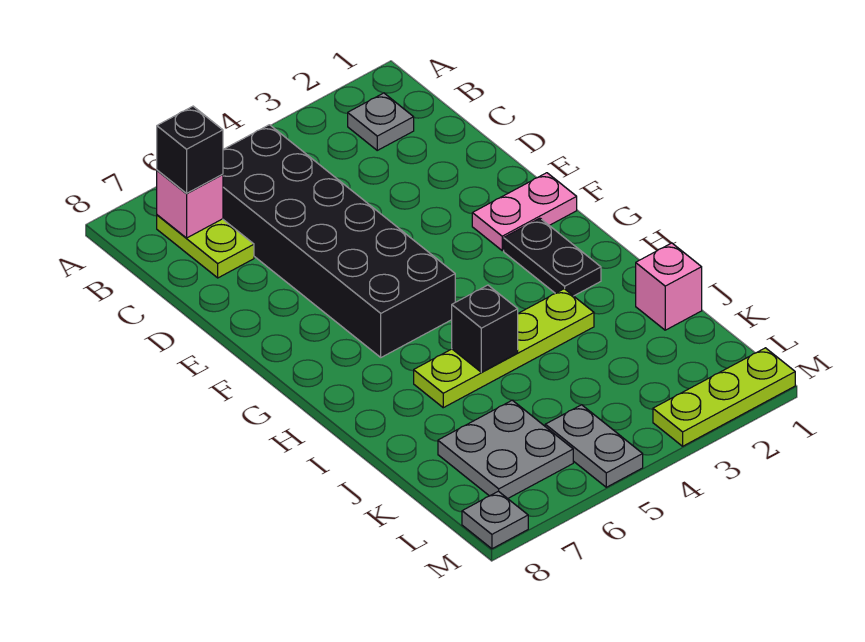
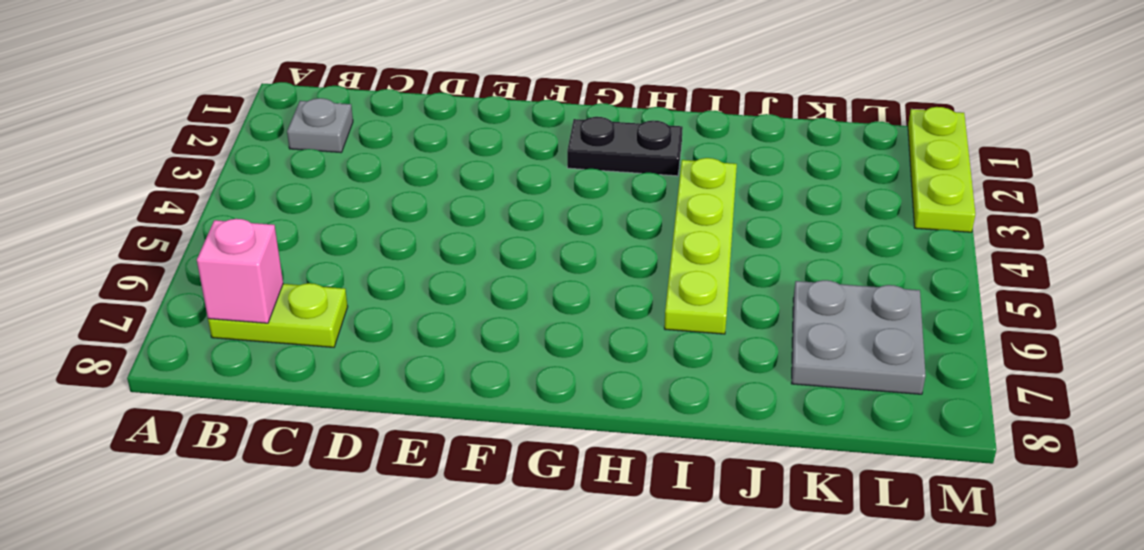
none -> black brick B5:G6 level 1
none -> pink plate F1:F2 level 1
none -> pink brick J1 level 1

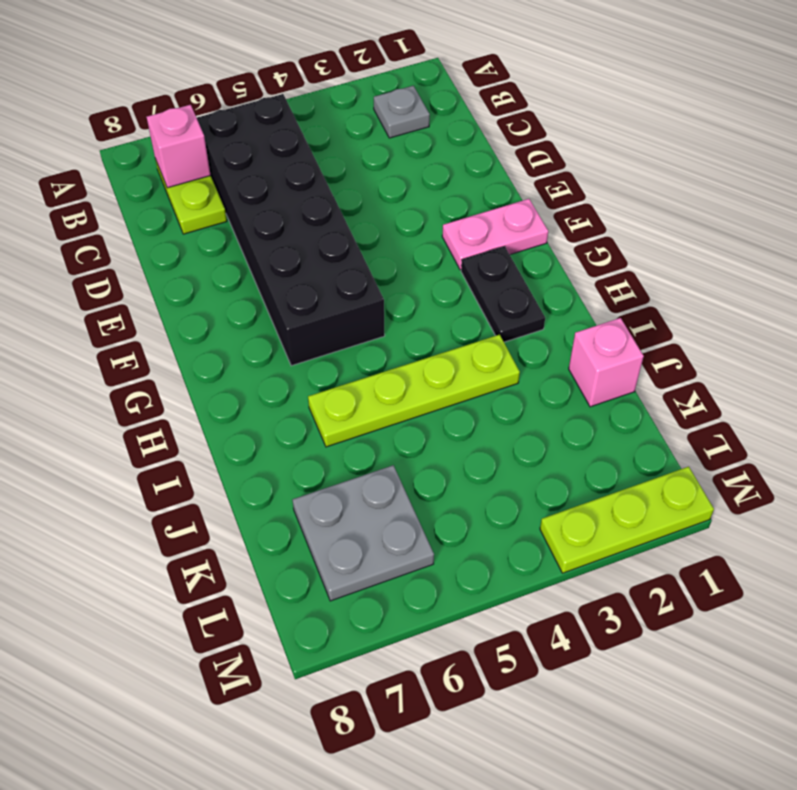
none -> grey plate L5:M5 level 1
none -> grey plate M8 level 1
none -> black brick I5 level 2

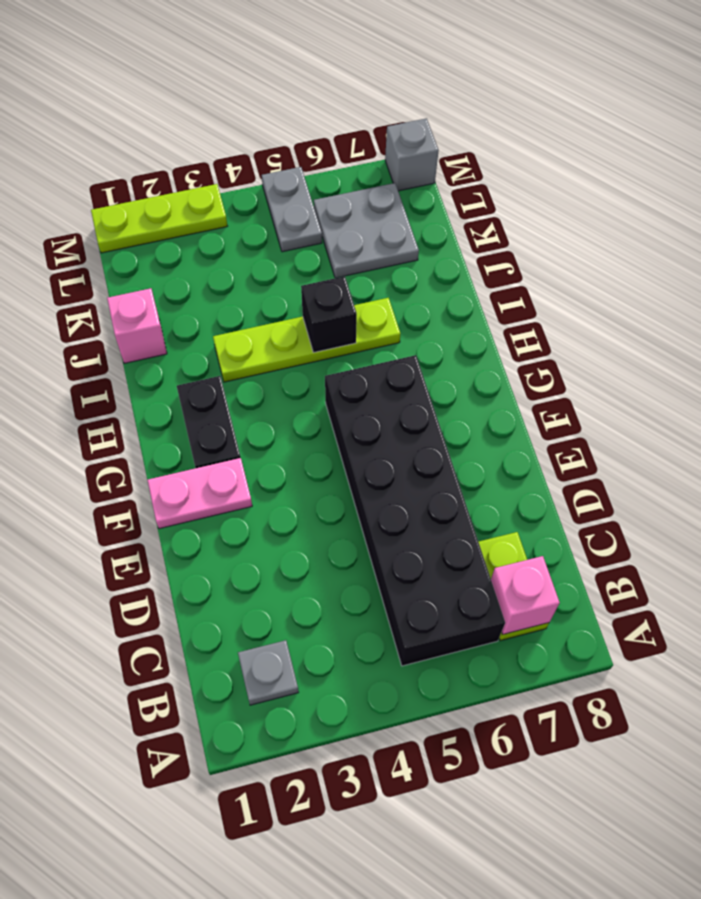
grey brick M8 level 1 -> grey plate M8 level 1
none -> black brick B7 level 3

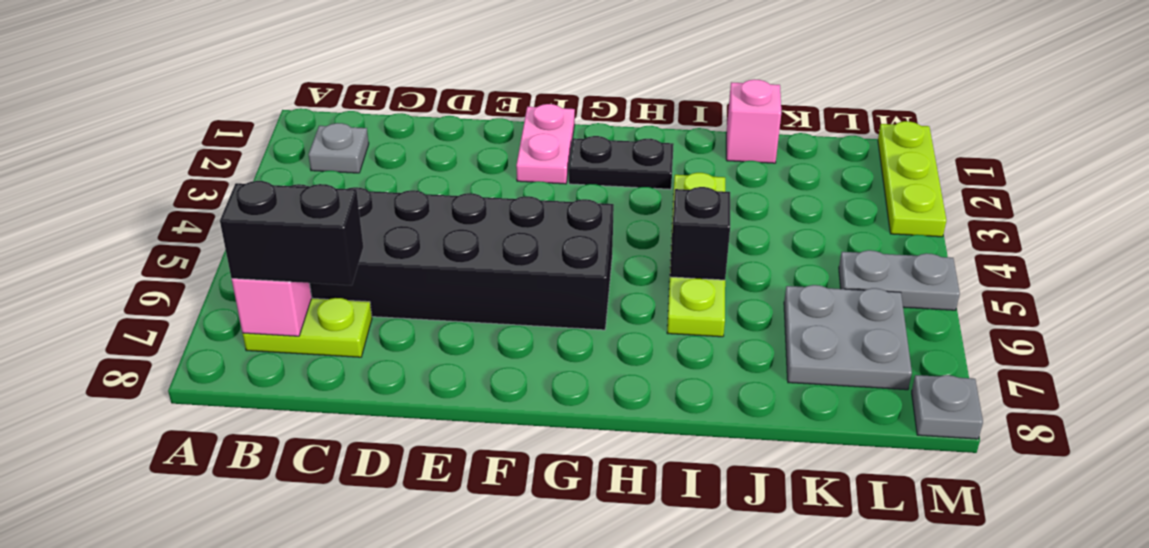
black brick B7:C7 level 3 -> black brick B7 level 3

